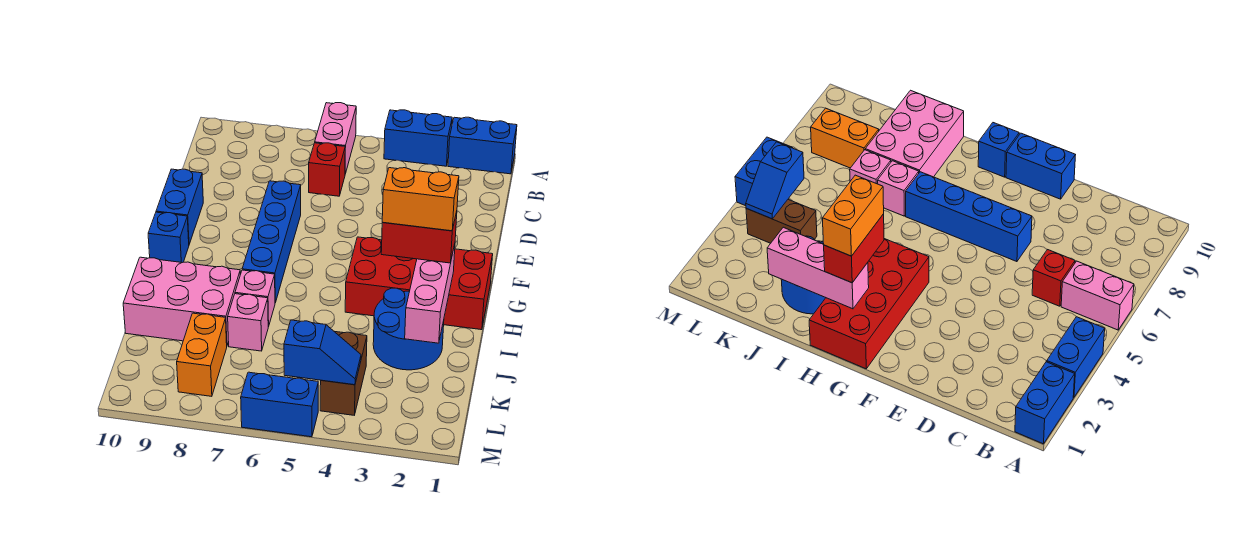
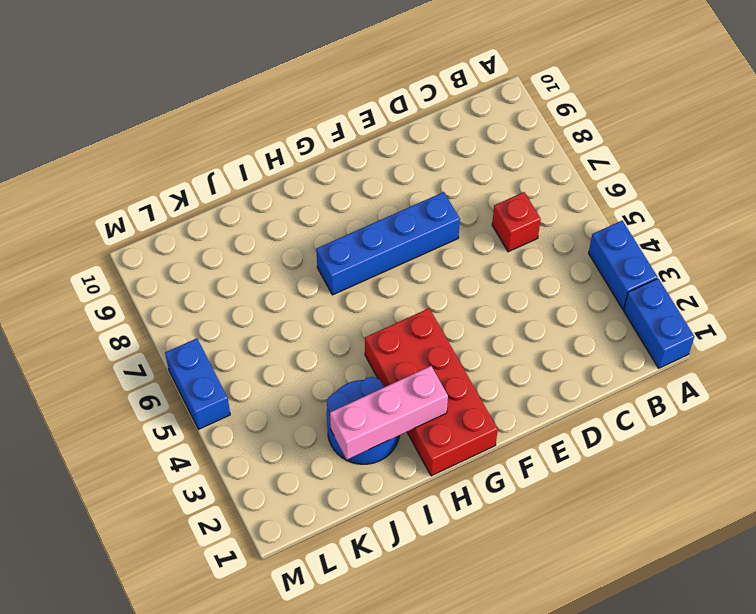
none -> pink brick A6:B6 level 1
none -> blue brick E10:F10 level 1
none -> blue brick G10 level 1

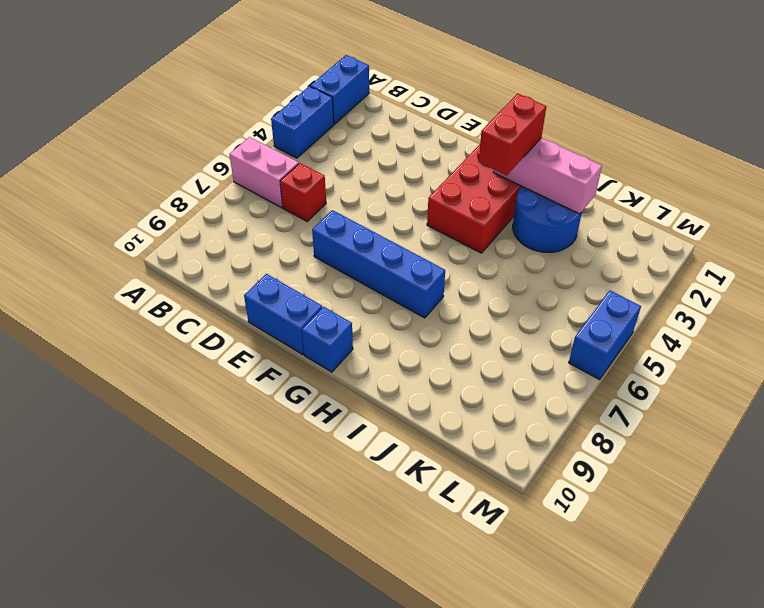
none -> pink brick I7 level 1
none -> pink brick I8:J10 level 1
none -> pink brick J7 level 1

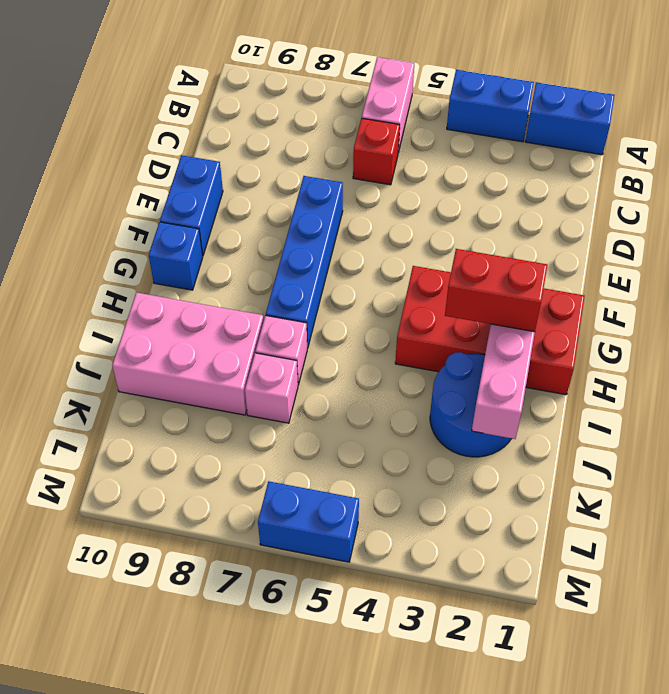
none -> brown brick K4:L4 level 1
none -> orange brick K8:L8 level 1
none -> blue slope L4:L5 level 2 top 5

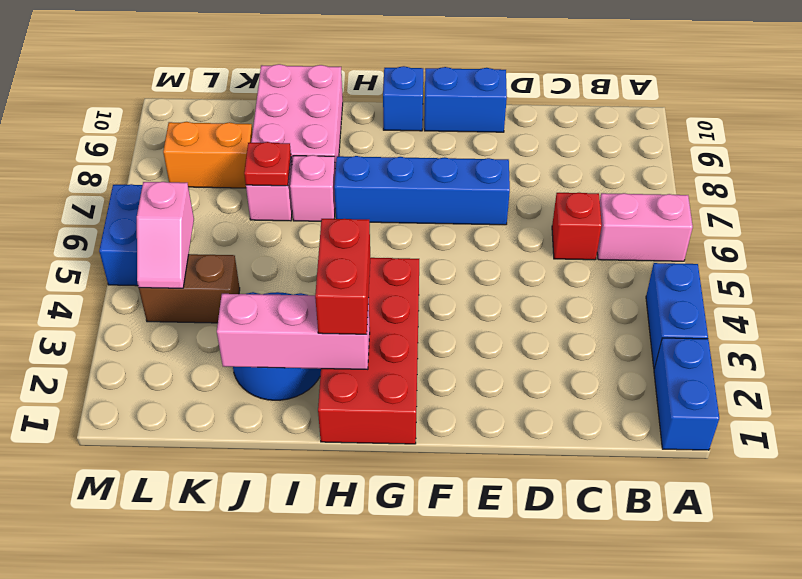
red plate J7 level 2 -> none
pink slope L4:L5 level 2 top 5 -> blue slope L4:L5 level 2 top 5
none -> orange brick H2:H3 level 4

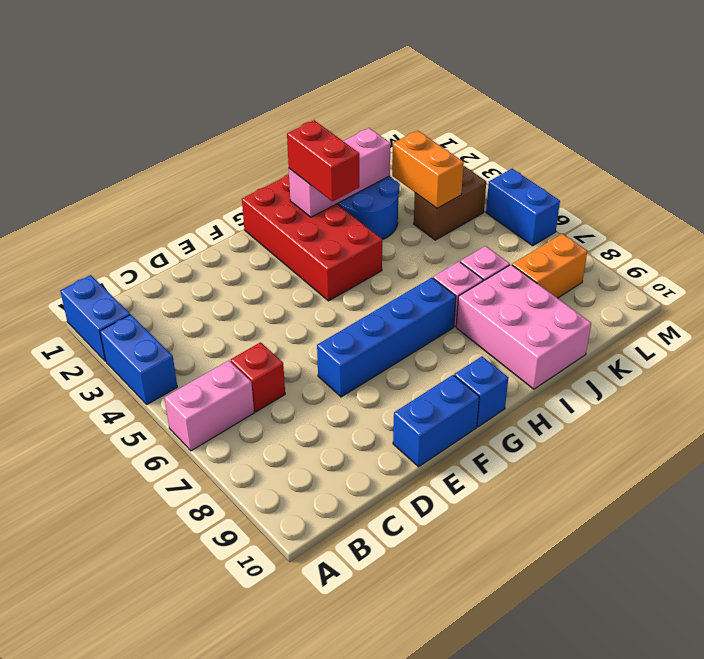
orange brick K3:K4 level 2 -> orange brick H2:H3 level 4
none -> blue slope L4:L5 level 2 top 5

